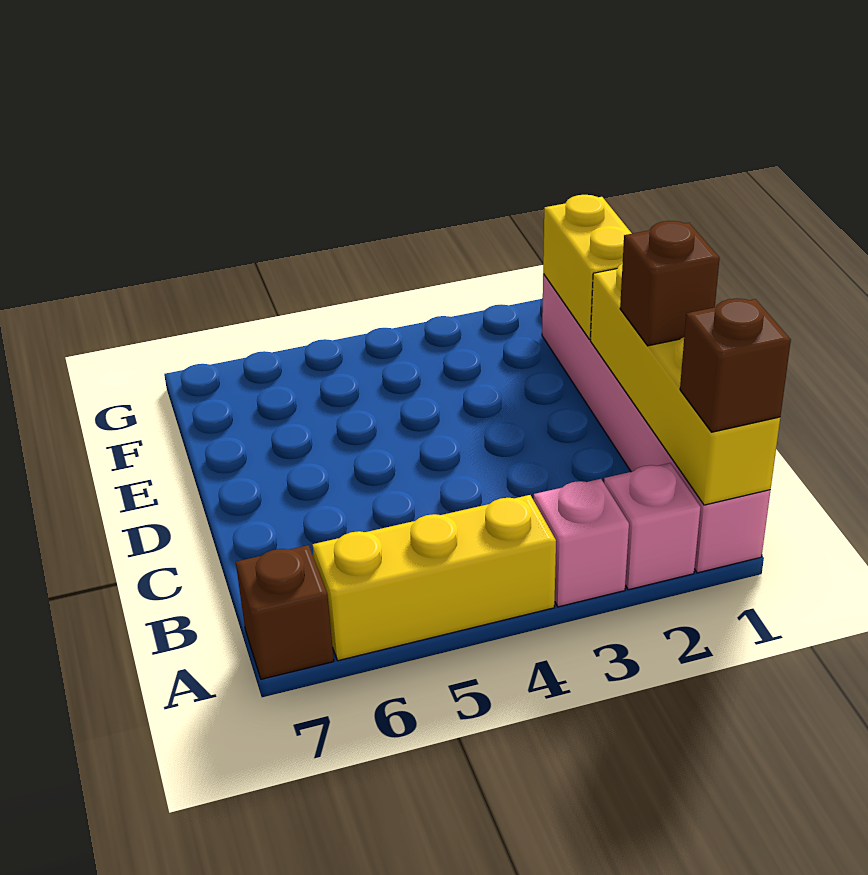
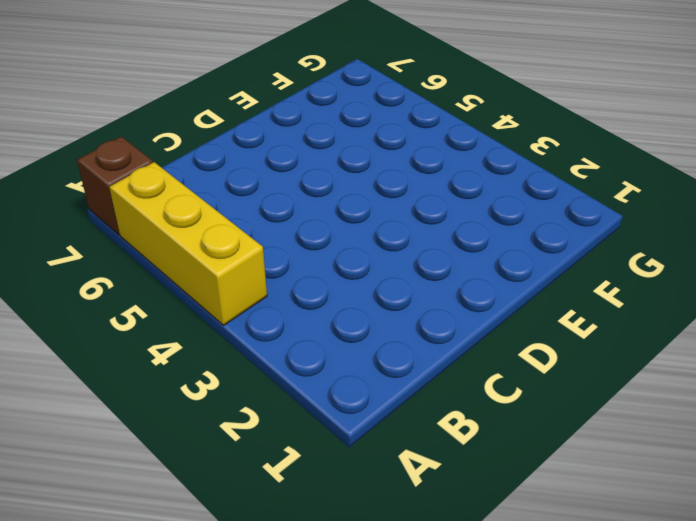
none -> pink brick A1:F1 level 1
none -> pink brick A2 level 1

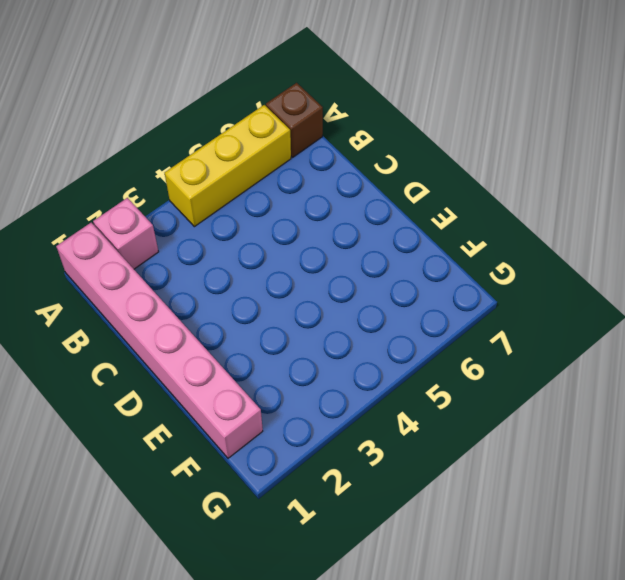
none -> pink brick A3 level 1
none -> yellow brick A1:D1 level 2

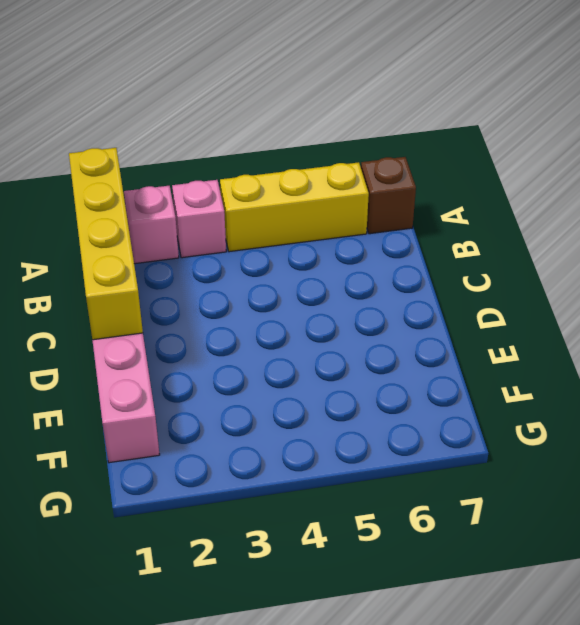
none -> yellow brick E1:F1 level 2
none -> brown brick A1 level 3

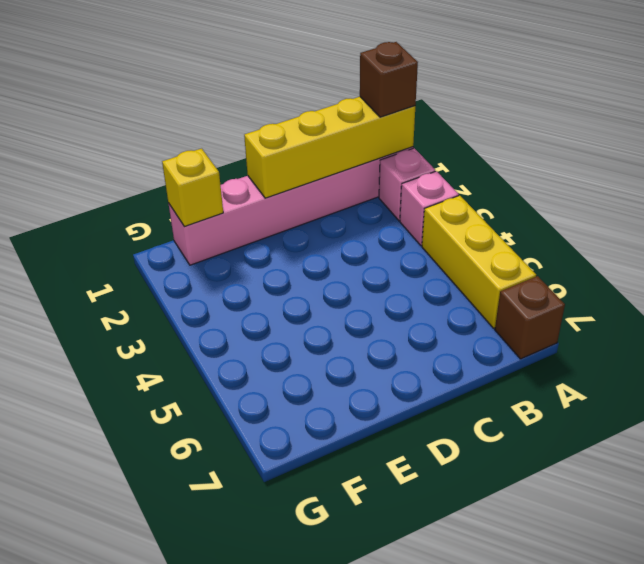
yellow brick F1 level 2 -> yellow brick E1:F1 level 2
none -> brown brick C1 level 3

